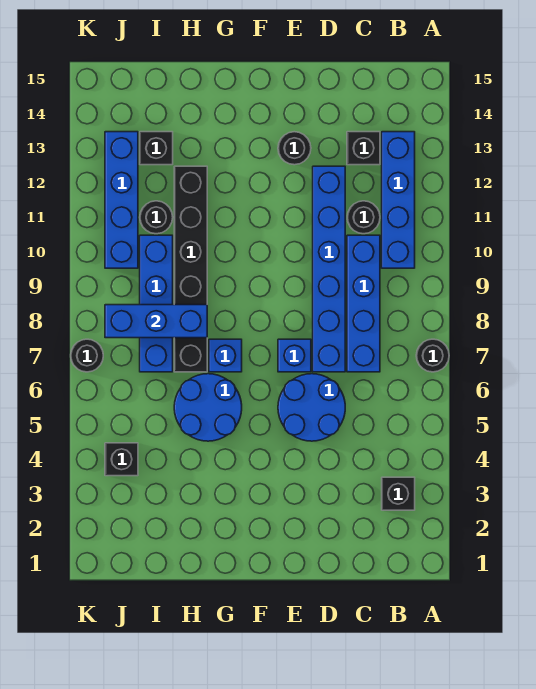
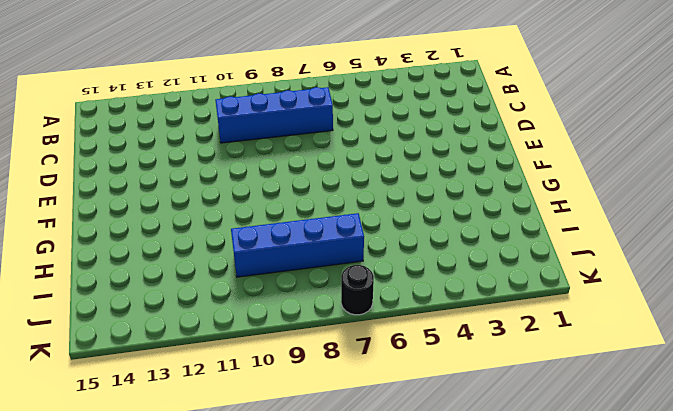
none -> black round brick A7 level 1
none -> black brick B3 level 1
none -> blue brick B10:B13 level 1

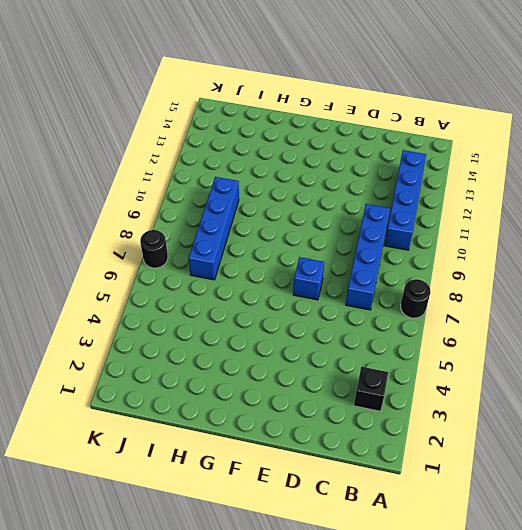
none -> black round brick C11 level 1
none -> black brick C13 level 1
none -> blue round brick D5:E6 level 1

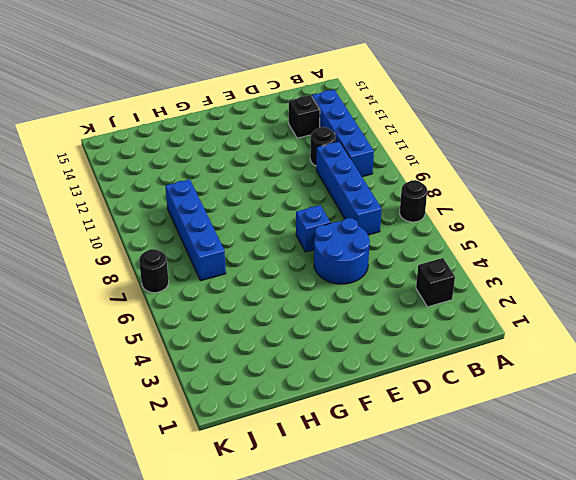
none -> blue brick D7:D12 level 1
none -> black round brick E13 level 1
none -> blue round brick G5:H6 level 1

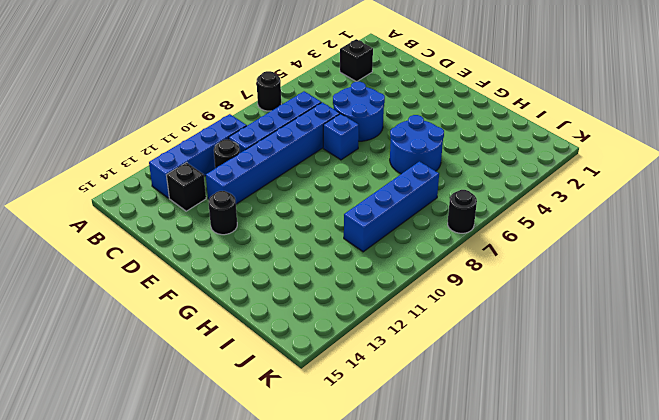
none -> blue brick G7 level 1
none -> black brick H7:H12 level 1
none -> black round brick I11 level 1

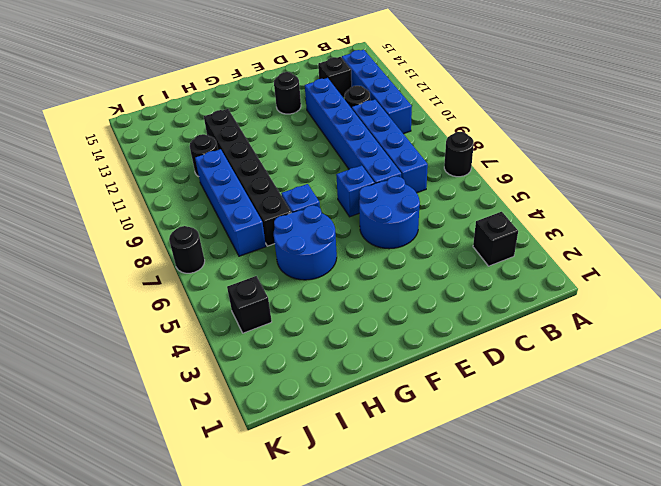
none -> black brick I13 level 1
none -> blue brick J10:J13 level 1
none -> blue brick H8:J8 level 2

